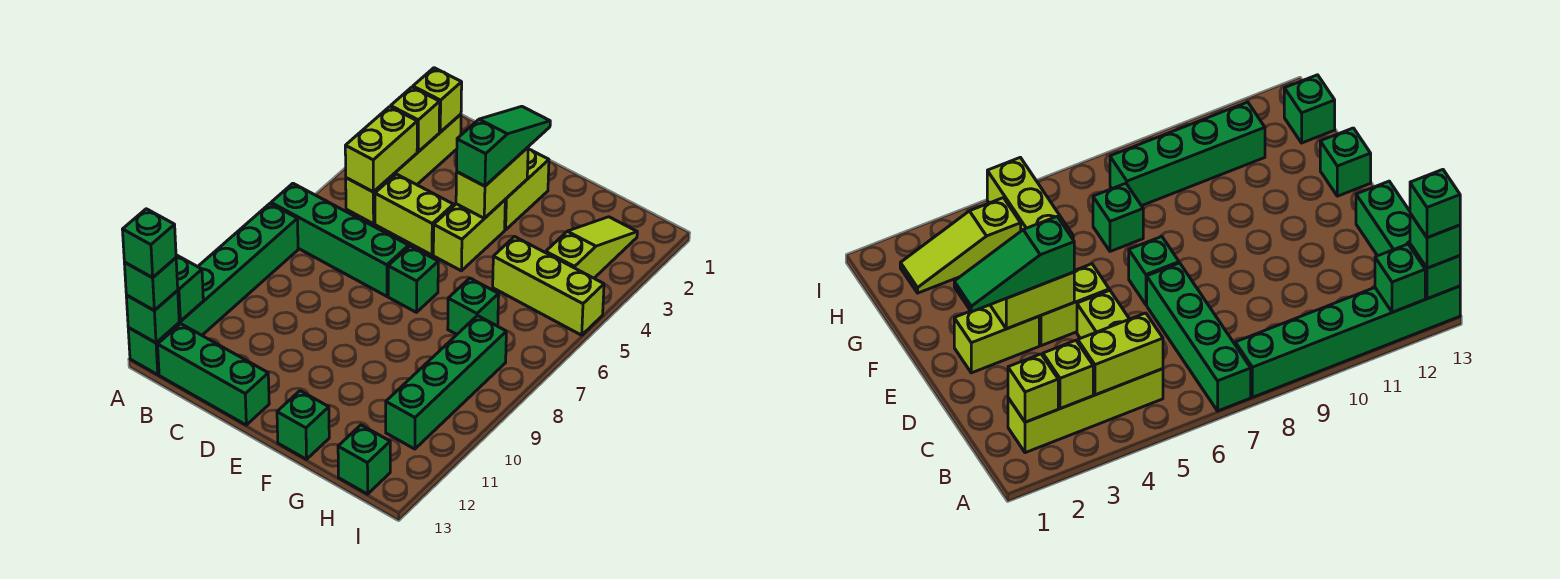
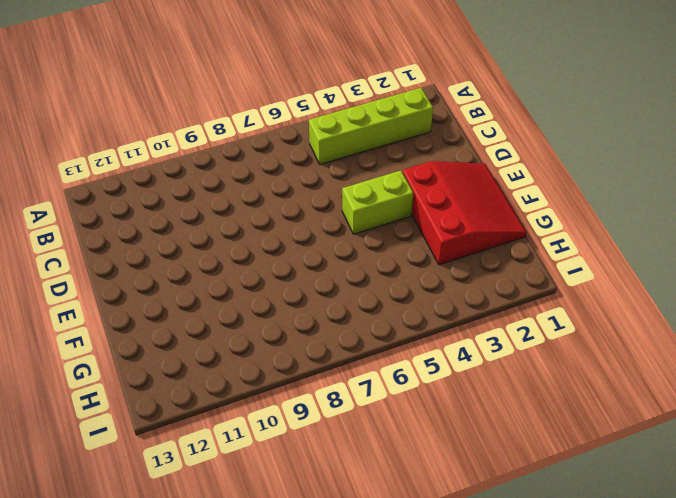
red slope E1:G3 level 1 top 3 -> lime brick E2:E3 level 1
none -> green brick A7:D7 level 1
none -> green brick A8:A13 level 1
none -> green brick B13:D13 level 1

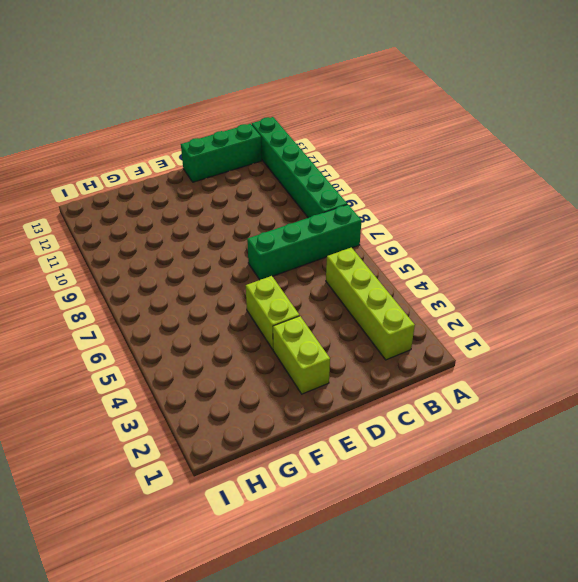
none -> lime brick C5:D5 level 1
none -> green brick E7 level 1
none -> green brick F13 level 1

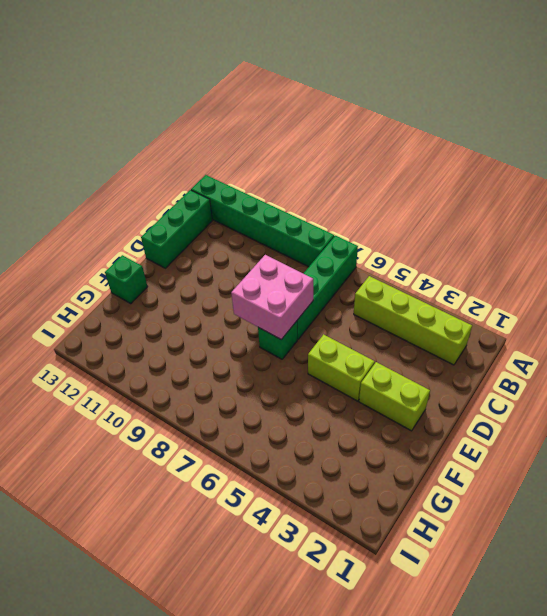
pink brick D7:E8 level 2 -> none
none -> lime brick C5:D5 level 1
none -> lime brick G5:I5 level 1
none -> green brick G7 level 1

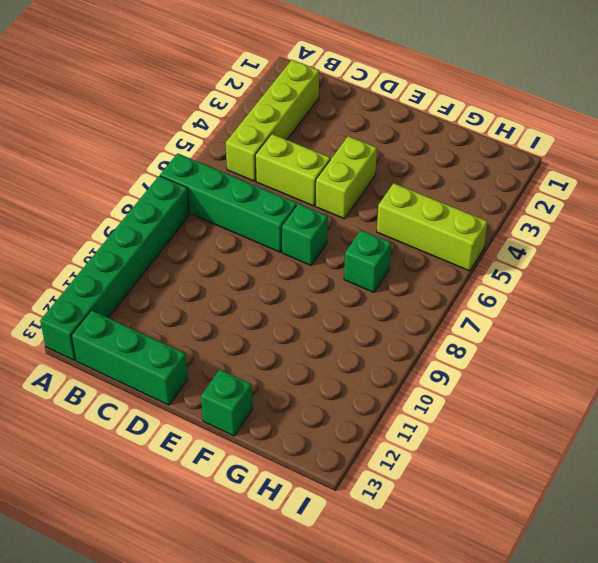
none -> lime brick E2:E3 level 1
none -> lime slope H2:H4 level 1 top 4
none -> green brick H8:H11 level 1

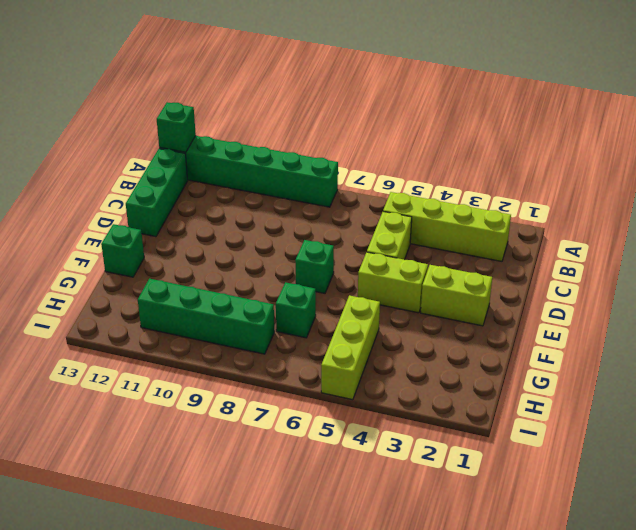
none -> green brick A7:D7 level 1
none -> lime slope H2:H4 level 1 top 4
none -> green brick H13 level 1

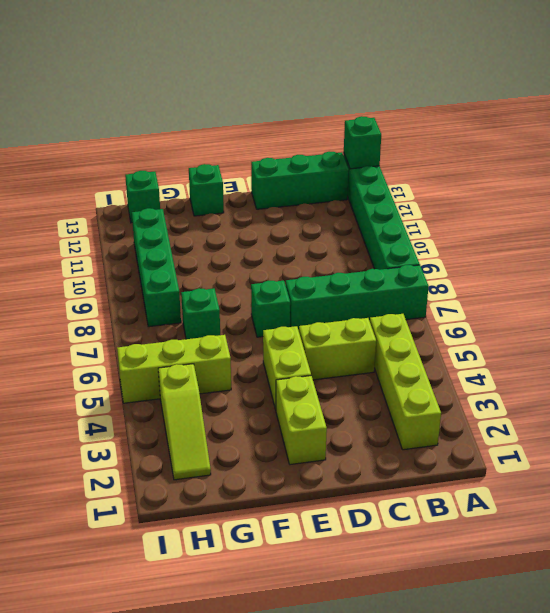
none -> green brick A12 level 2
none -> lime brick B2 level 2
none -> lime brick B3 level 2

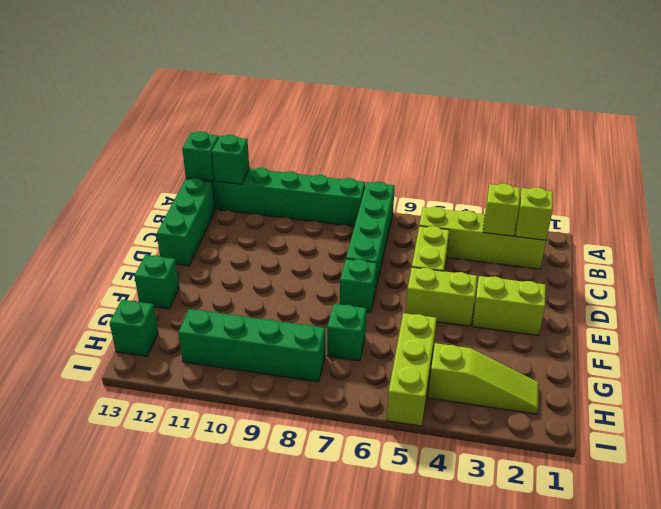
none -> lime brick B4:B5 level 2
none -> lime brick E3:E4 level 2
none -> green brick A13 level 3

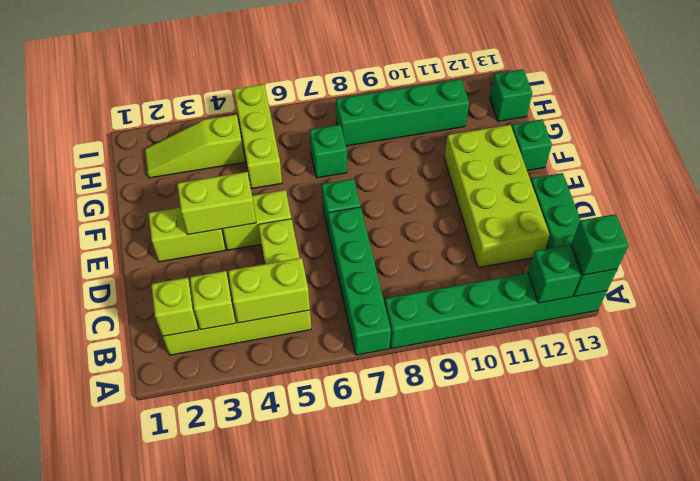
lime brick C11:F12 level 1 -> none
none -> green slope E2:E4 level 3 top 4
none -> green brick A13 level 4

